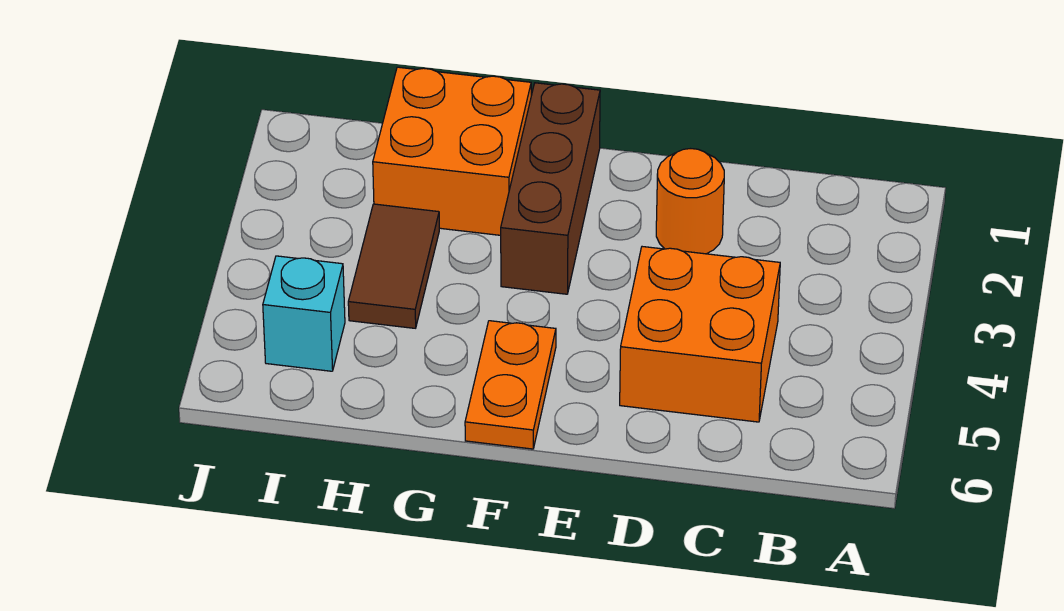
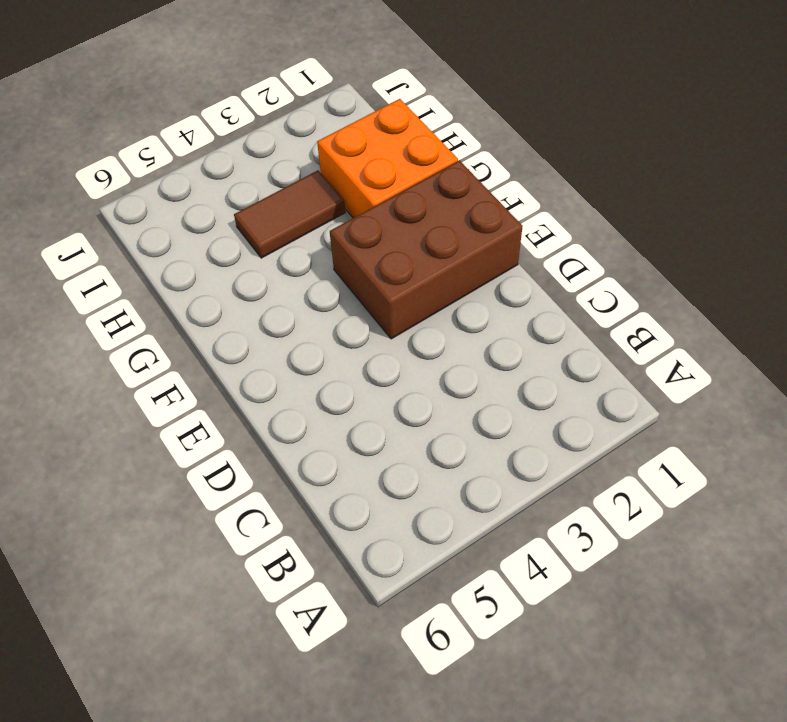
brown brick E1:F3 level 1 -> brown brick F1:F3 level 1
none -> orange brick C4:D5 level 1
none -> orange round brick D2 level 1

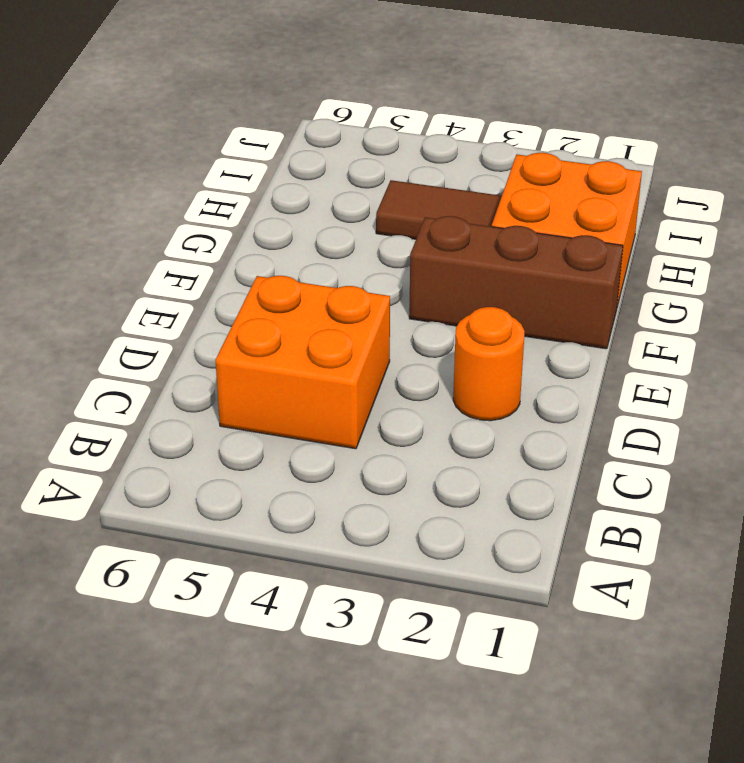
none -> orange plate F5:F6 level 1
none -> cyan brick I5 level 1

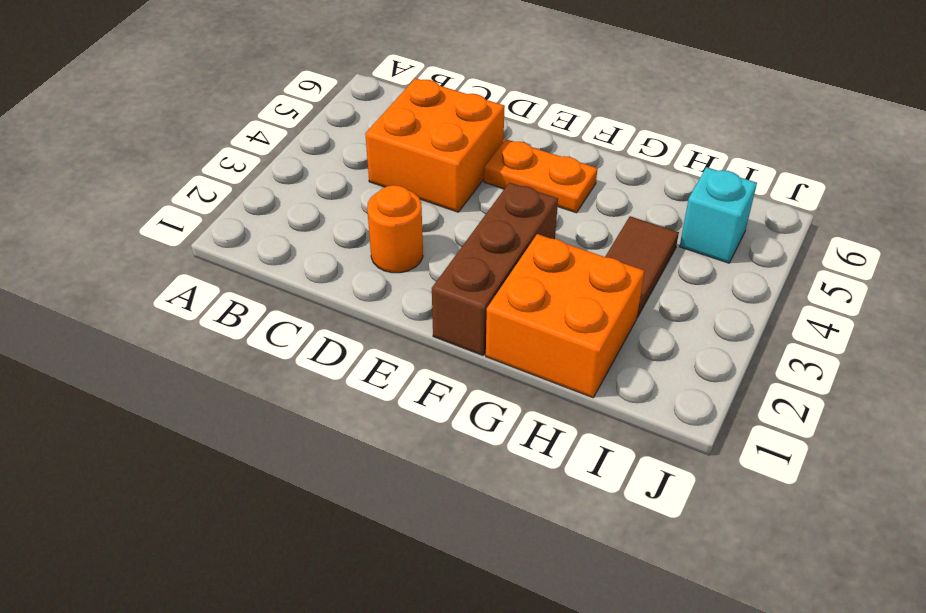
orange plate E5:F5 level 1 -> orange plate F5:F6 level 1

